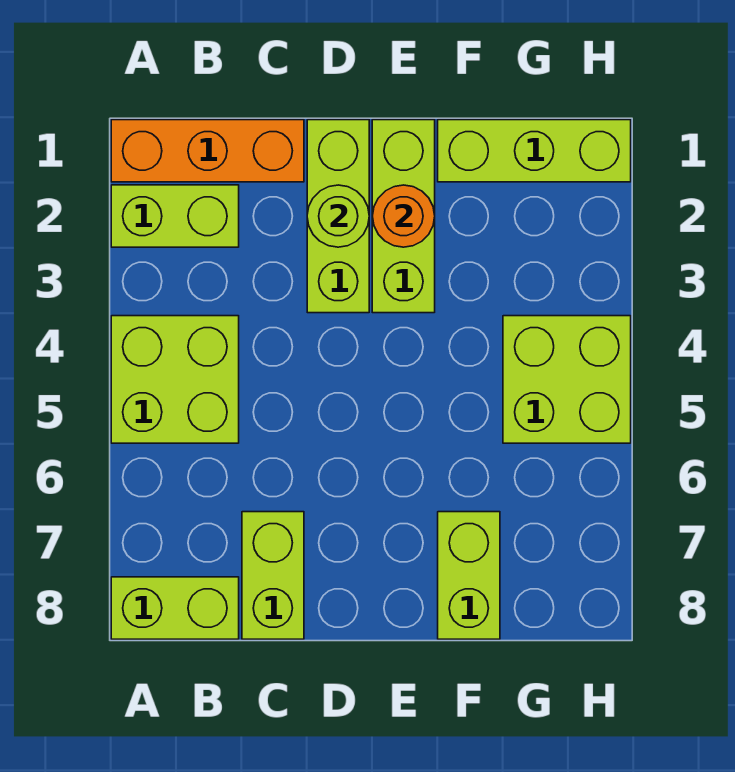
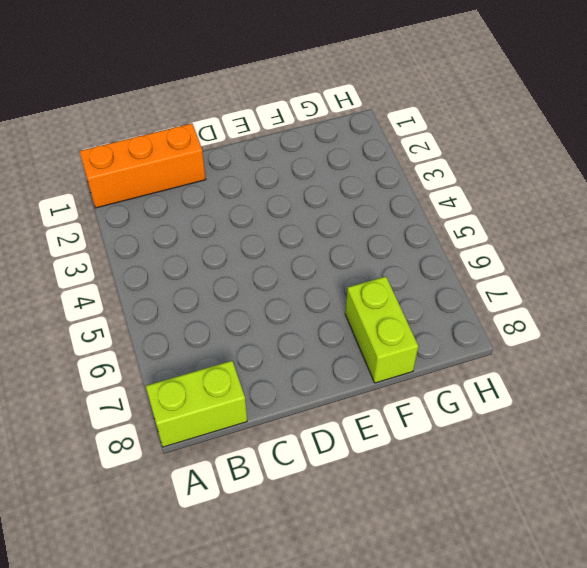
none -> lime brick A2:B2 level 1
none -> lime brick A4:B5 level 1
none -> lime brick C7:C8 level 1

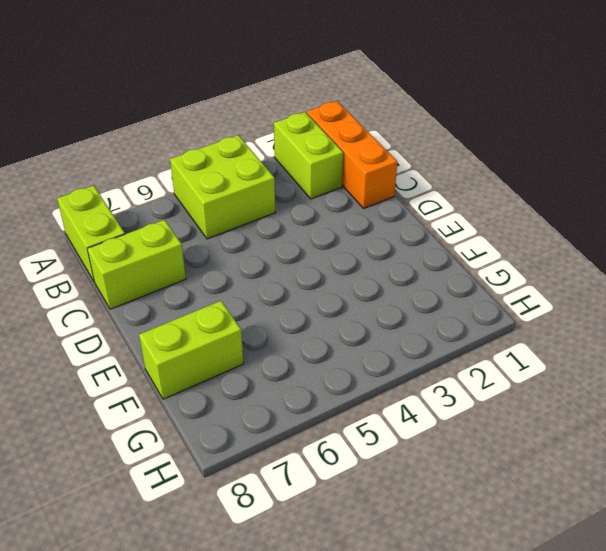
none -> lime brick D1:D3 level 1
none -> lime brick E1:E3 level 1
none -> lime brick F1:H1 level 1

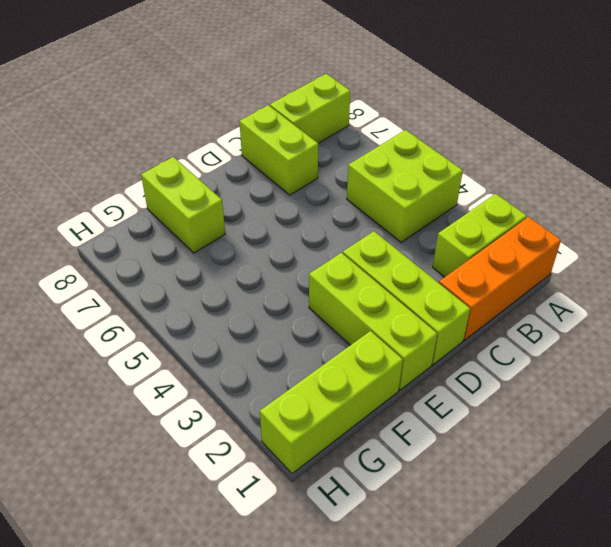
none -> lime brick G4:H5 level 1
none -> lime round brick D2 level 2
none -> orange round brick E2 level 2

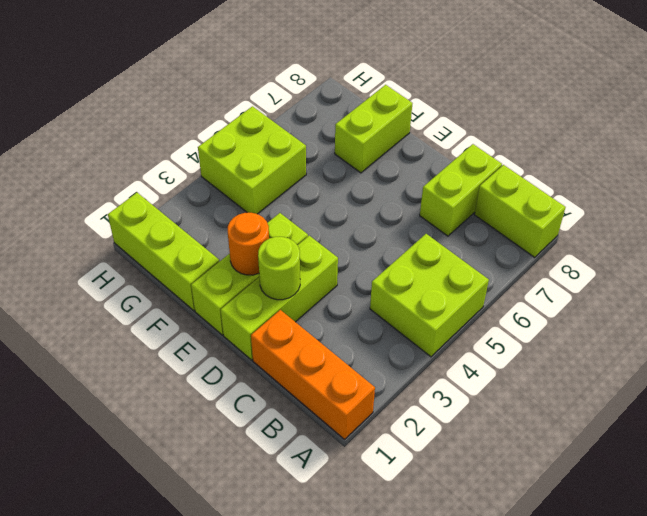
none -> lime brick A2:B2 level 1

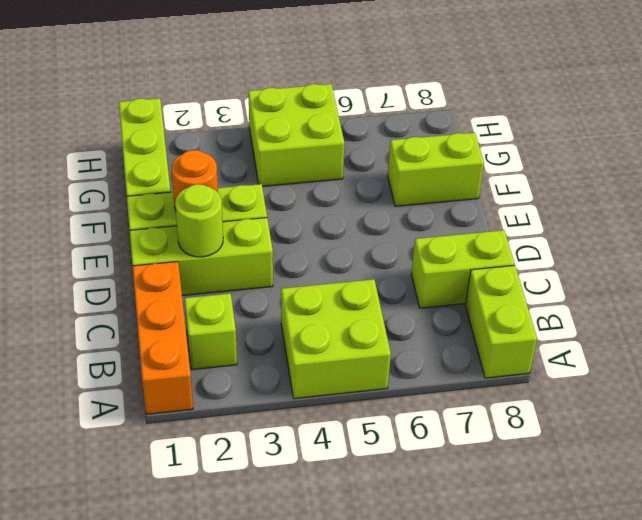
lime brick B2 level 1 -> lime brick A2:B2 level 1

